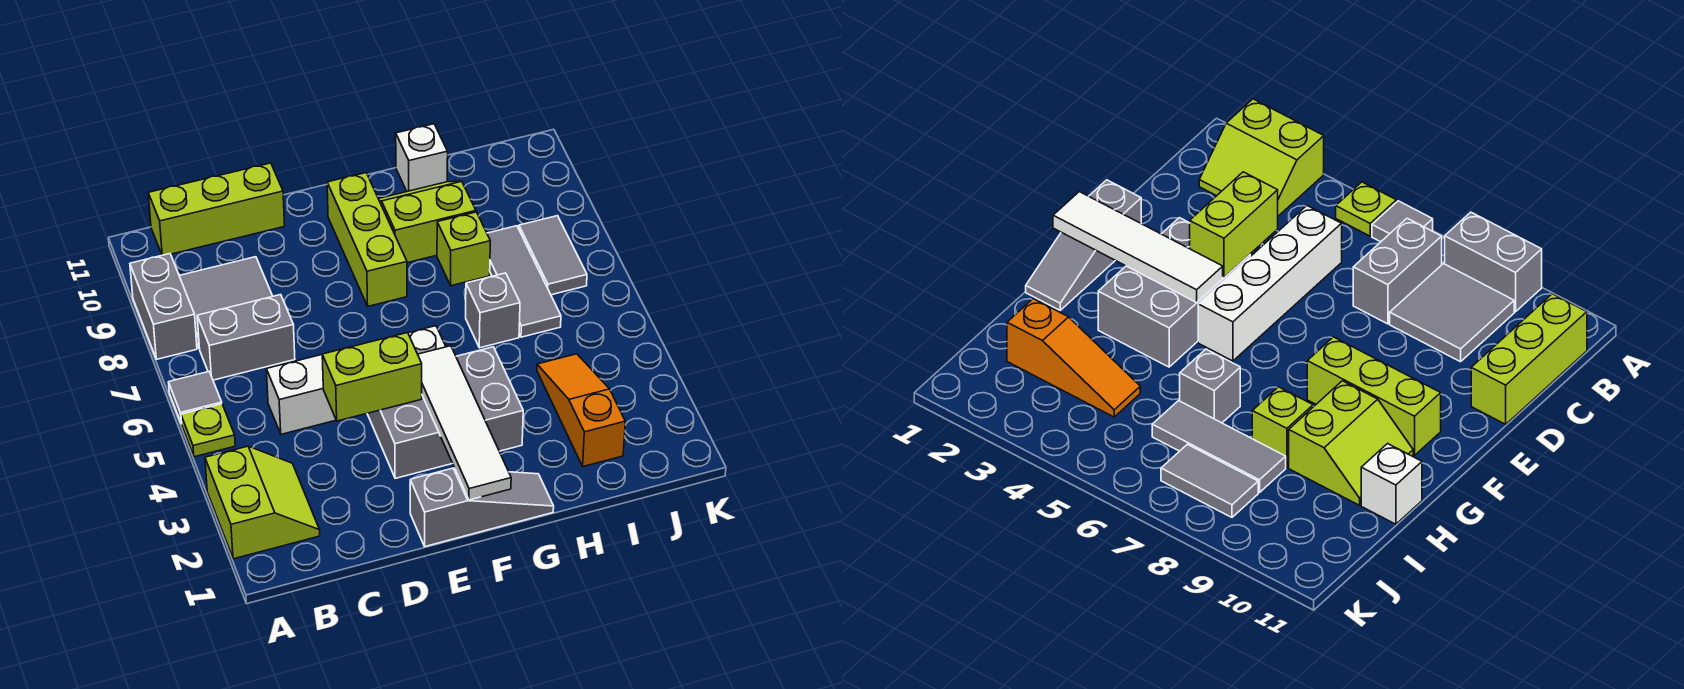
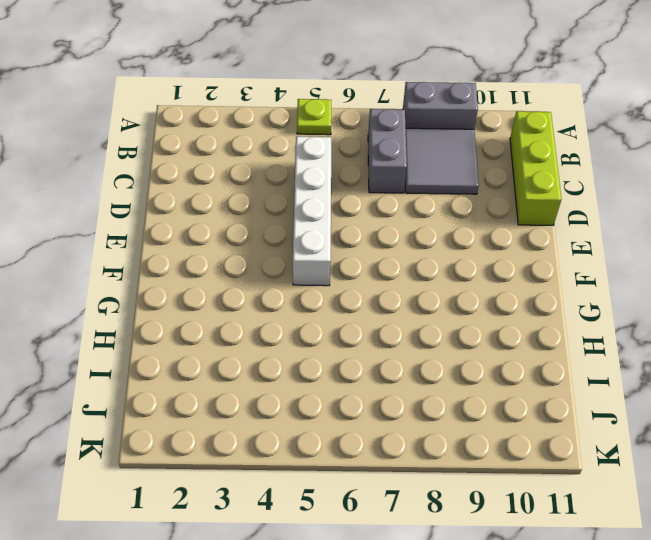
none -> lime slope A2:B3 level 1 top A
none -> grey tile A6 level 1
none -> grey slope E1:G1 level 1 top E

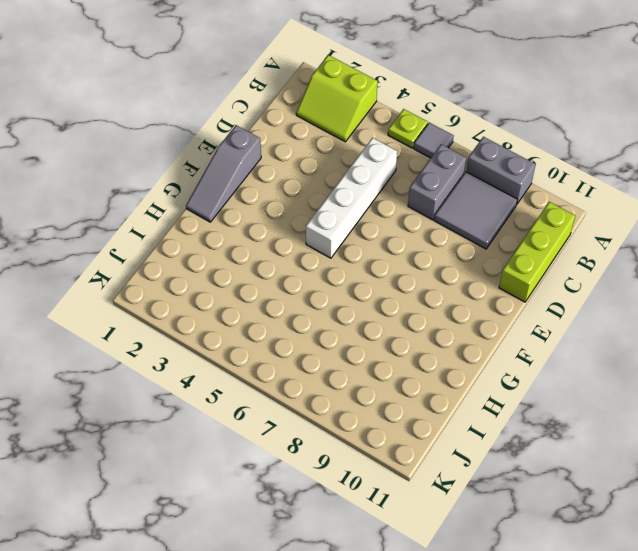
none -> grey brick E3:G4 level 1
none -> lime brick F8:F10 level 1
none -> lime slope G9:H10 level 1 top 9

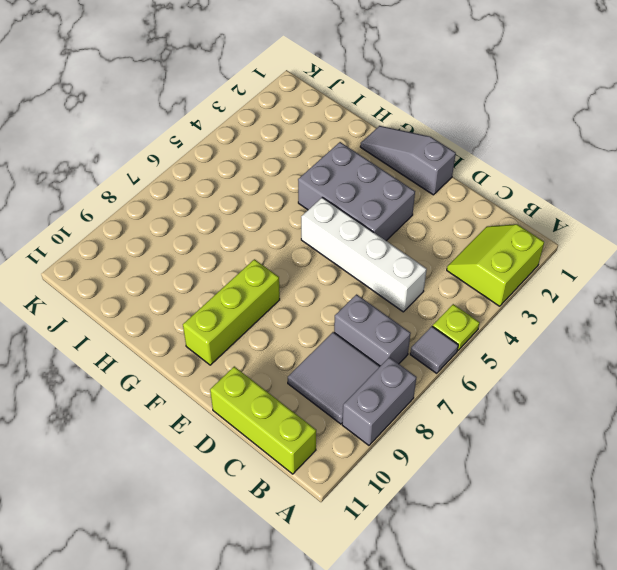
none -> lime slope G9:H10 level 1 top 9
none -> grey brick H6 level 1
none -> lime brick H8 level 1

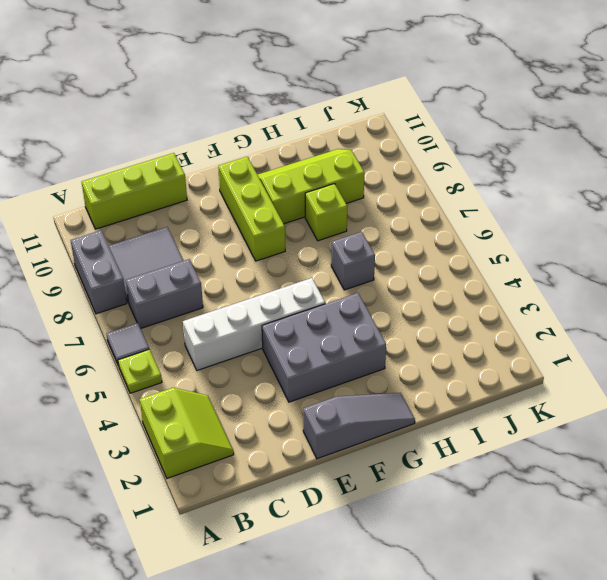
lime slope G9:I10 level 1 top 9 -> lime slope G9:H10 level 1 top 9
none -> white brick H11 level 1
none -> orange slope I2:I4 level 1 top 2
none -> grey tile I6:I8 level 1

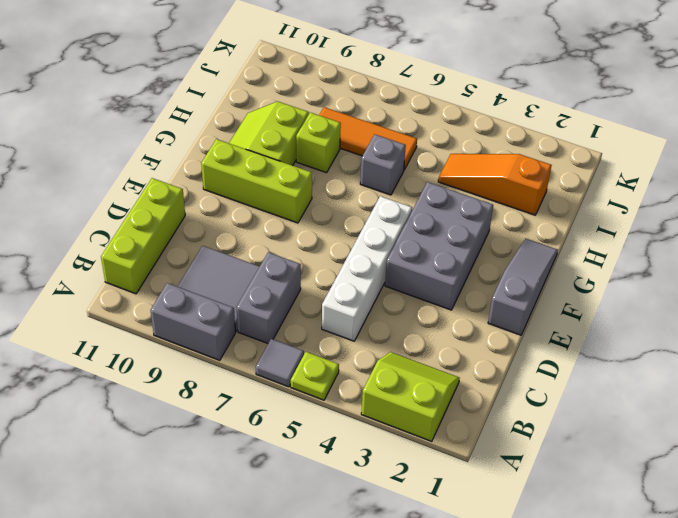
orange tile I6:I8 level 1 -> grey tile I6:I8 level 1
none -> white brick H11 level 1
none -> grey tile J7:J8 level 1
none -> lime brick D4:E4 level 2

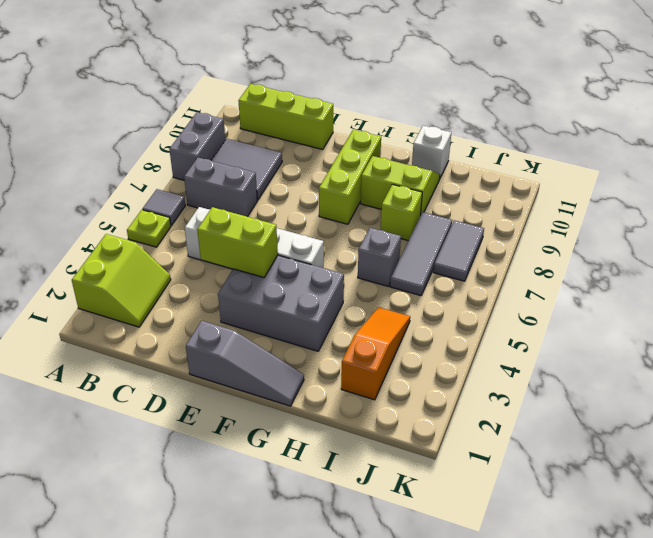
none -> white tile F1:F4 level 2

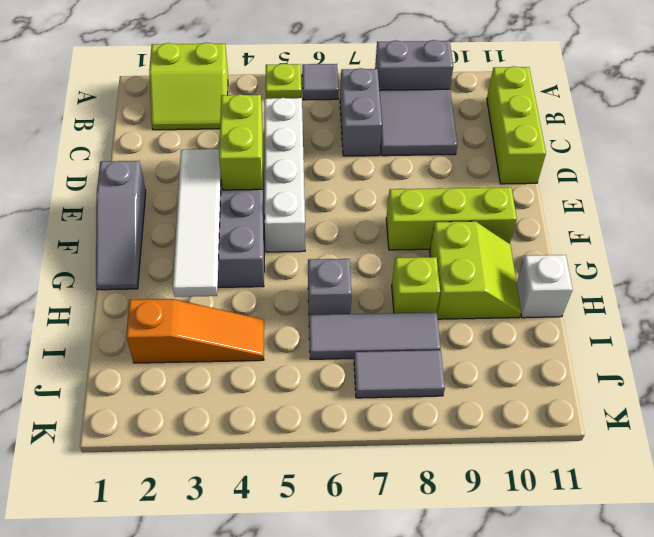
white tile E3:H3 level 2 -> white tile F1:F4 level 2

